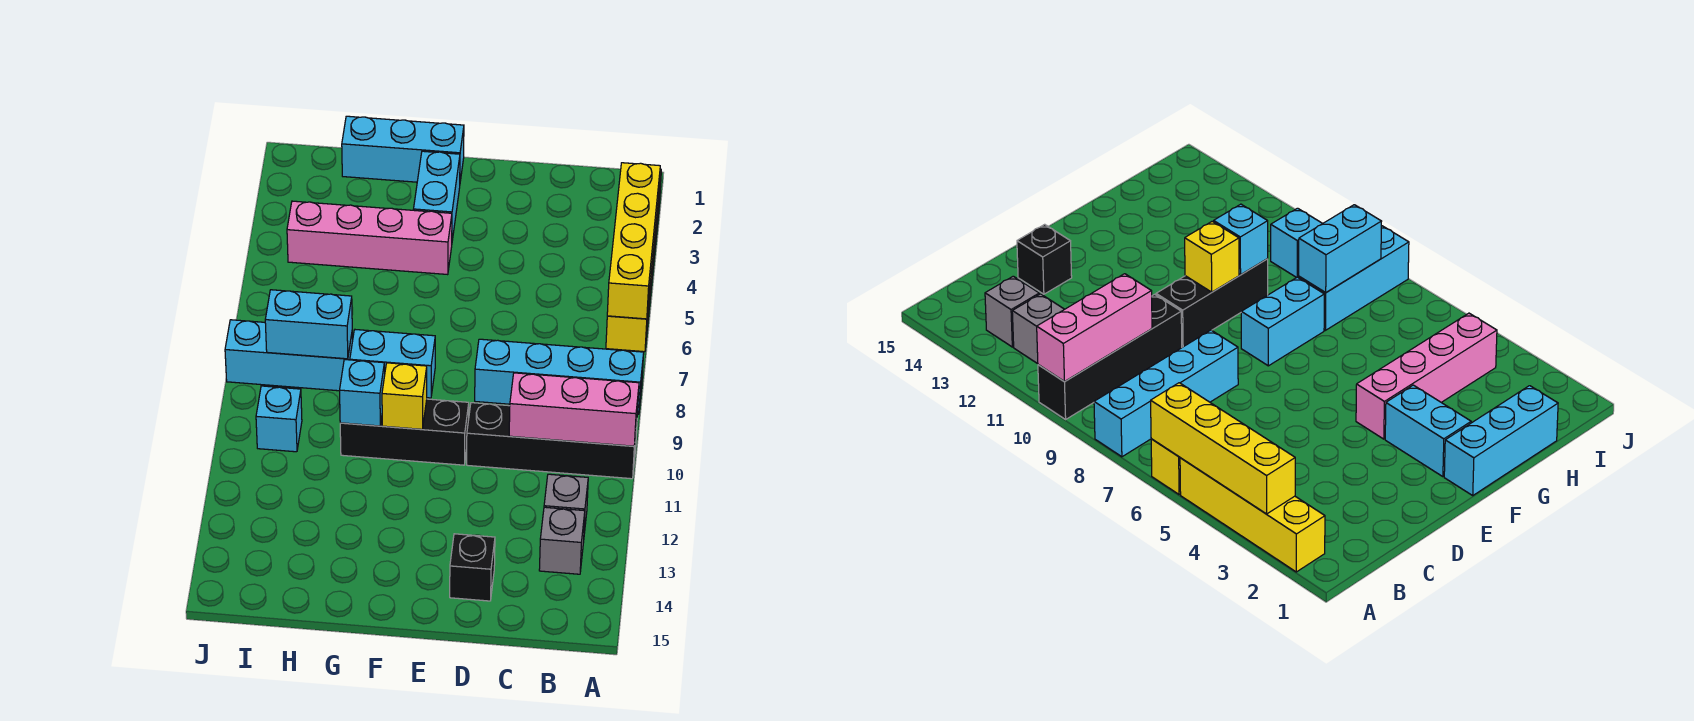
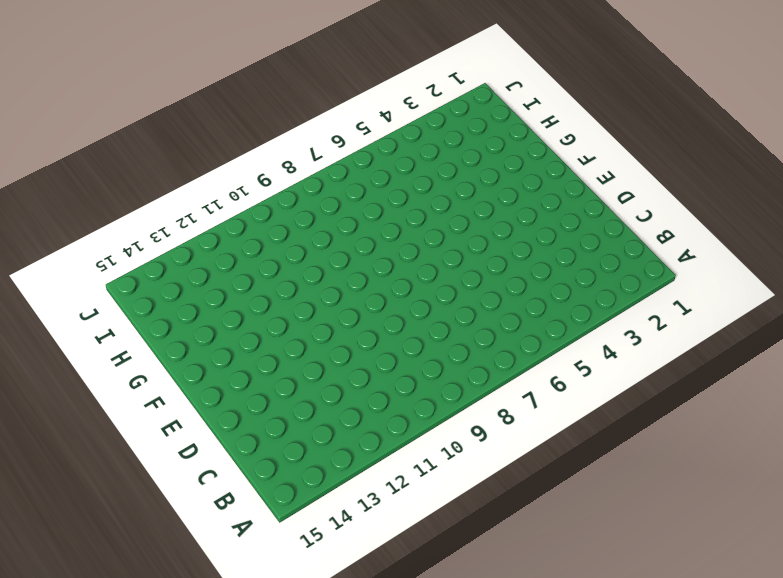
none -> yellow brick A2:A5 level 1
none -> yellow brick A6 level 1
none -> cyan brick A8:D8 level 1

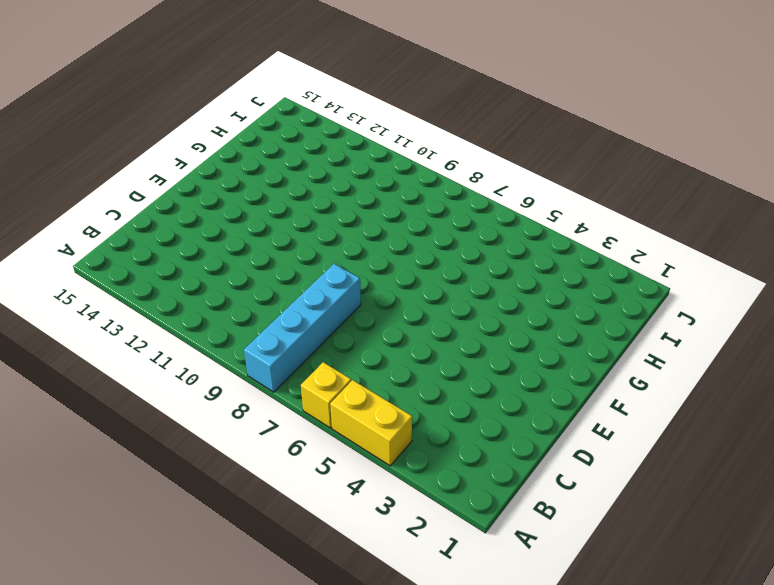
yellow brick A4:A5 level 1 -> yellow brick A2:A5 level 1
none -> black brick A10:D10 level 1
none -> grey brick B12 level 1
none -> grey brick B13 level 1

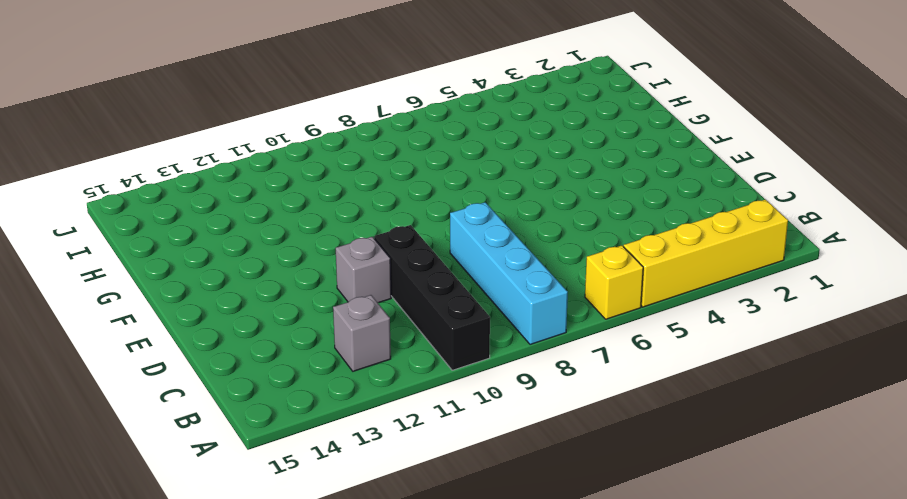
grey brick D11 level 1 -> grey brick B13 level 1
none -> black brick D14 level 1
none -> black brick E10:G10 level 1
none -> cyan brick F1:H1 level 1

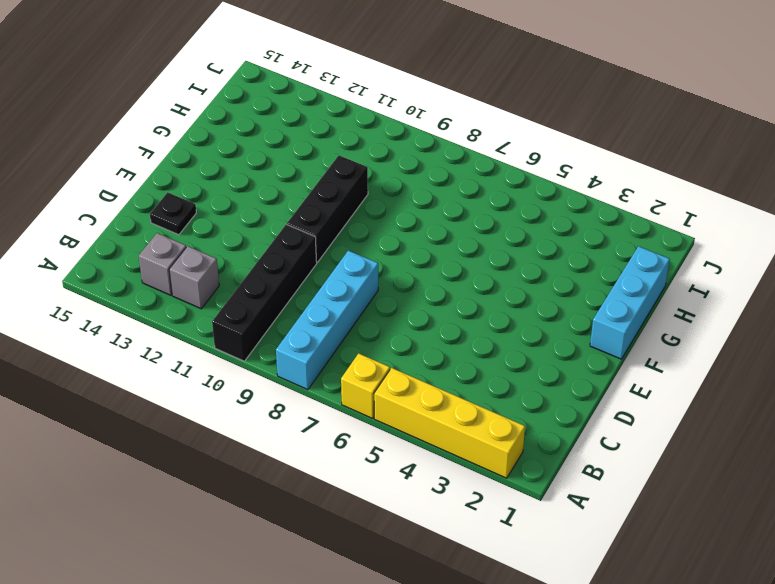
black plate D14 level 1 -> black brick D14 level 1
none -> cyan brick F2:F3 level 1
none -> pink brick F4:I4 level 1
none -> cyan brick F8:G8 level 1

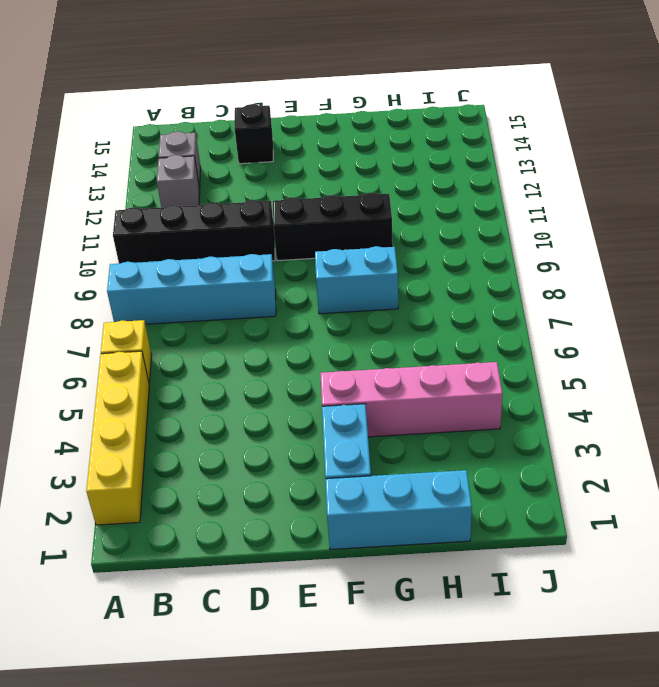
none -> cyan brick H8:J8 level 1
none -> cyan brick I10 level 1
none -> yellow brick A3:A6 level 2

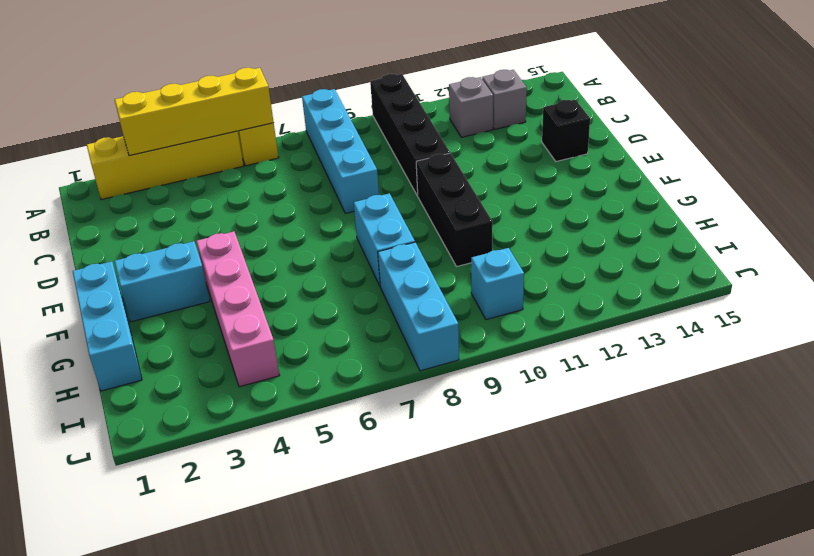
none -> pink brick A10:C10 level 2
none -> yellow brick F10 level 2
none -> cyan brick G10 level 2

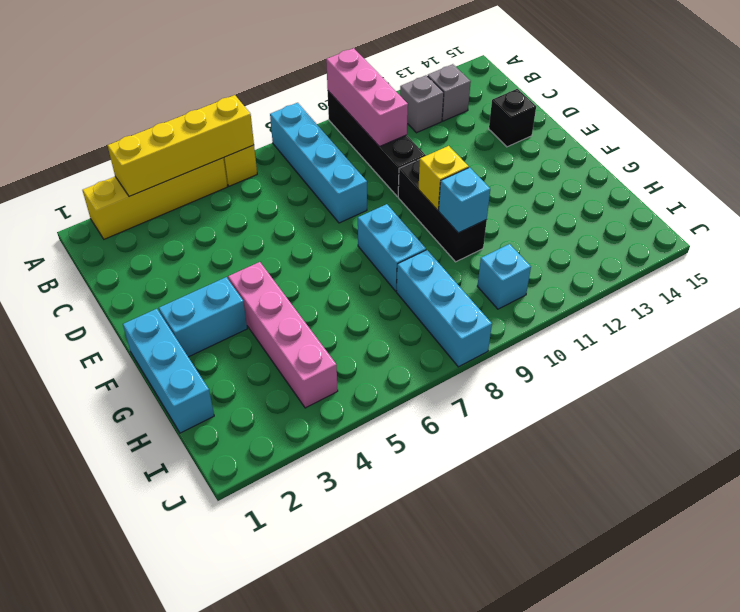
none -> cyan brick H8:I8 level 2

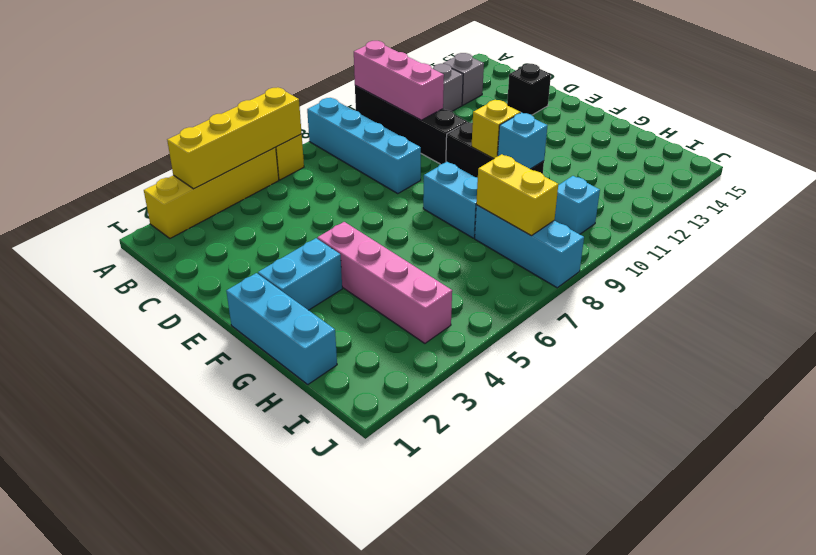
yellow brick H8:I8 level 2 -> cyan brick H8:I8 level 2

